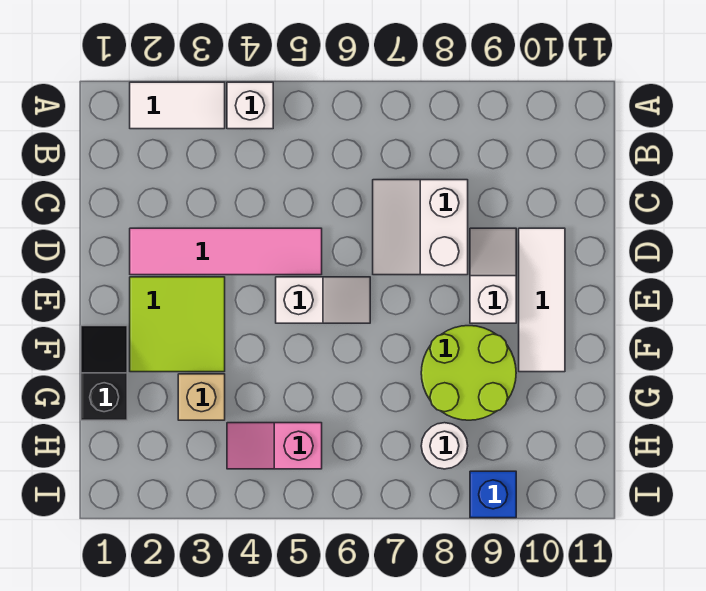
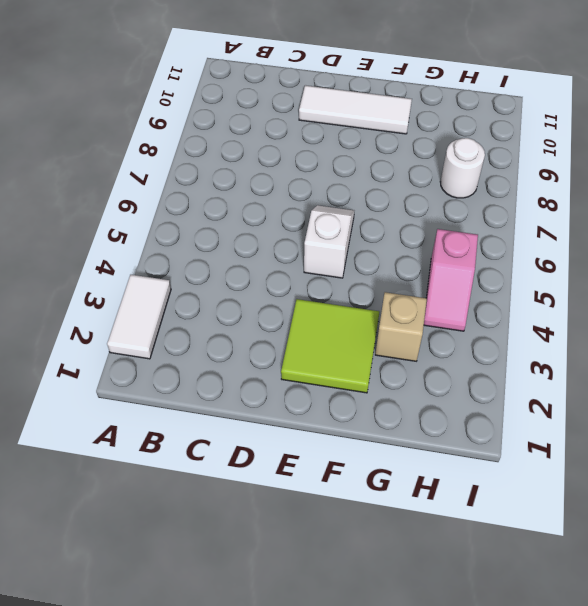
none -> white brick A4 level 1
none -> white slope C7:D8 level 1 top 8
none -> pink tile D2:D5 level 1

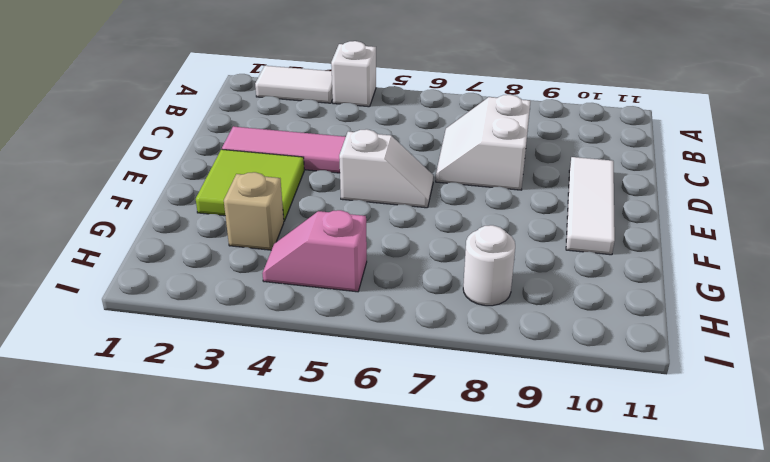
none -> white slope D9:E9 level 1 top E
none -> black slope F1:G1 level 1 top G
none -> lime round brick F8:G9 level 1

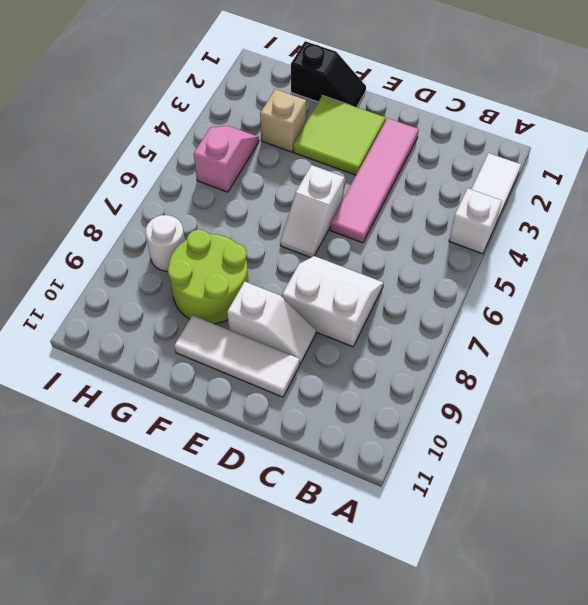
none -> blue brick I9 level 1

